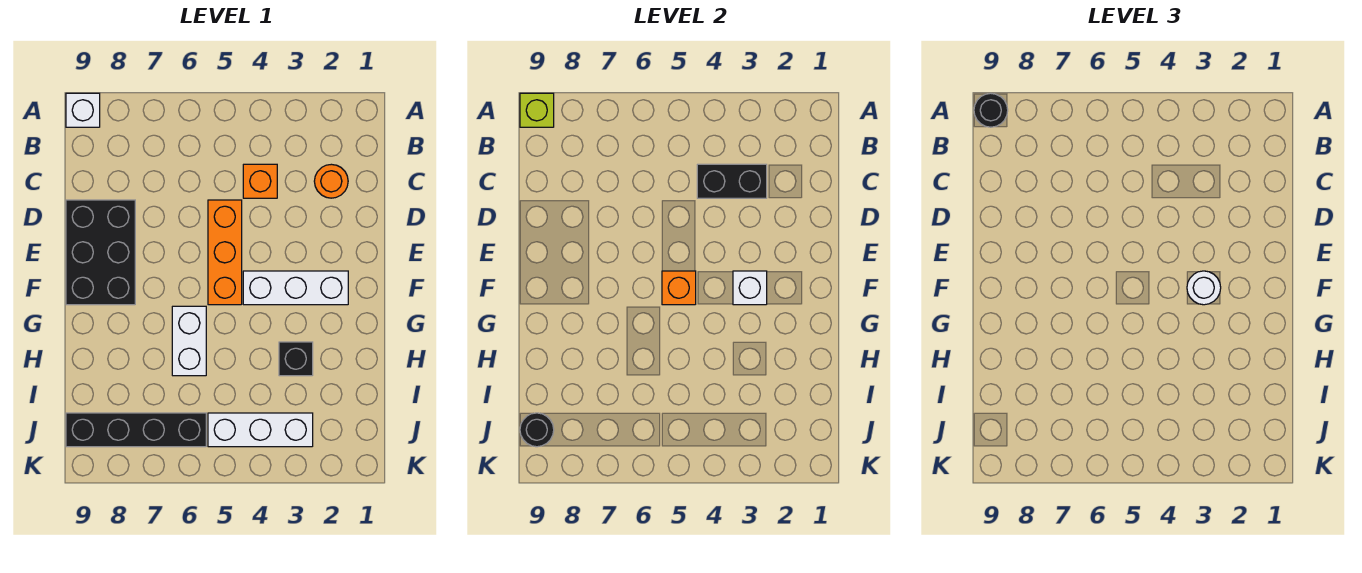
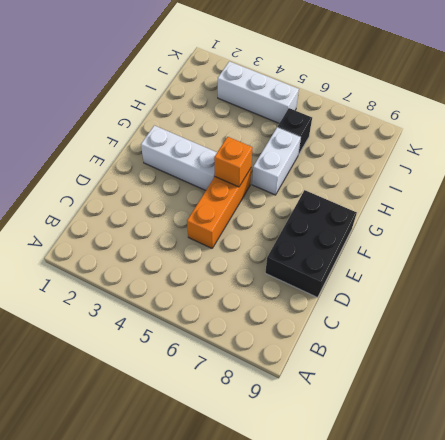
black brick I6 level 1 -> black brick H3 level 1
none -> white brick A9 level 1
none -> orange round brick C2 level 1
none -> orange brick C4 level 1

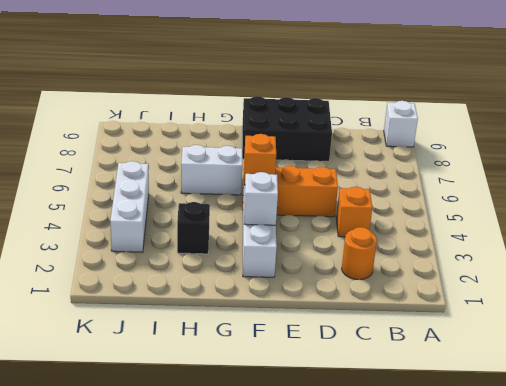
none -> black brick J6:J9 level 1
none -> lime brick A9 level 2
none -> black brick C3:C4 level 2

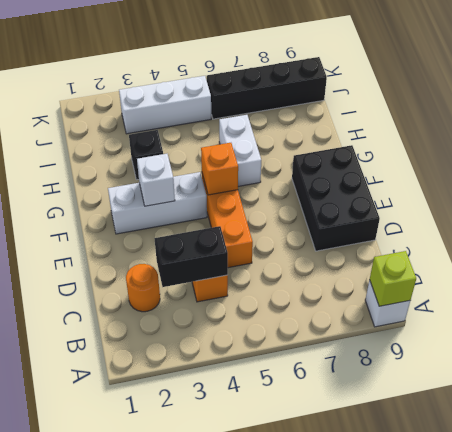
none -> black round brick J9 level 2
none -> black round brick A9 level 3
none -> white round brick F3 level 3

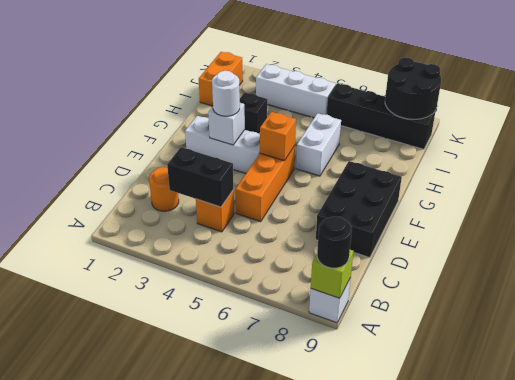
orange brick I1:J1 level 1 -> none
black round brick J8:K9 level 2 -> black round brick J9 level 2

